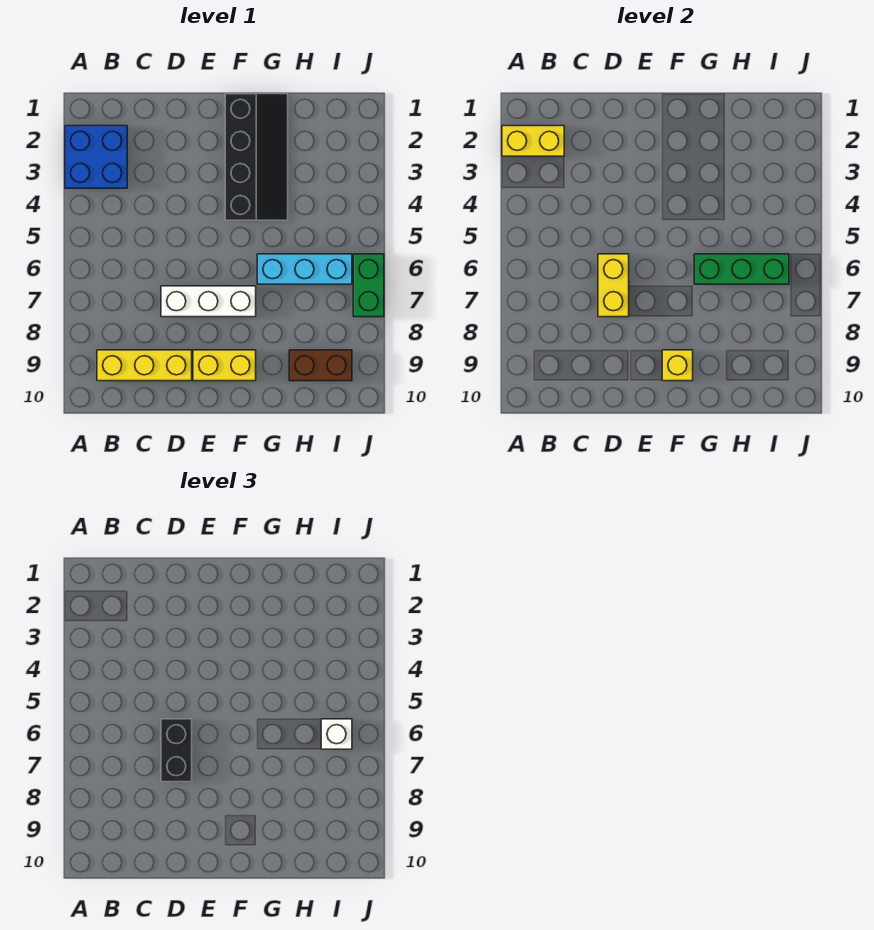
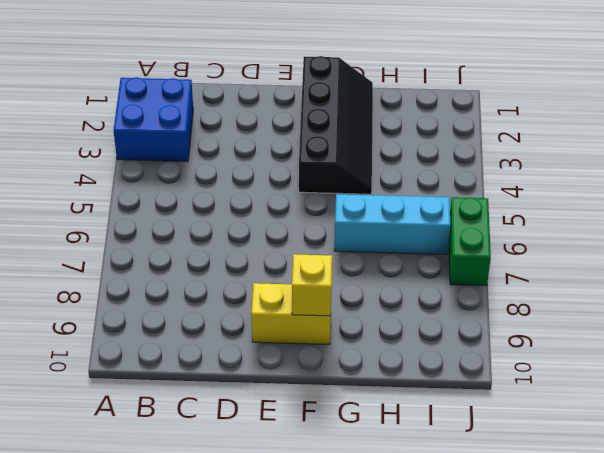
none -> yellow brick B9:D9 level 1
none -> white brick D7:F7 level 1
none -> brown brick H9:I9 level 1

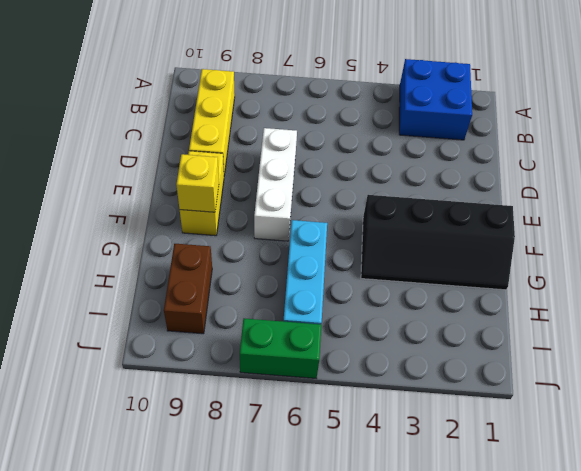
none -> yellow brick A2:B2 level 2
none -> yellow brick D6:D7 level 2
none -> green brick G6:I6 level 2

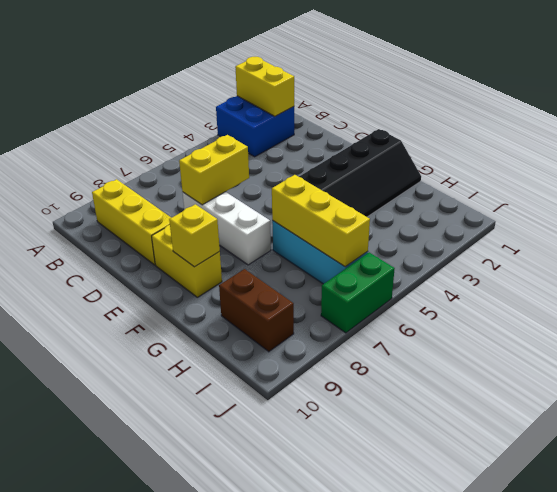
yellow brick G6:I6 level 2 -> green brick G6:I6 level 2
none -> black brick D6:D7 level 3
none -> white brick I6 level 3

